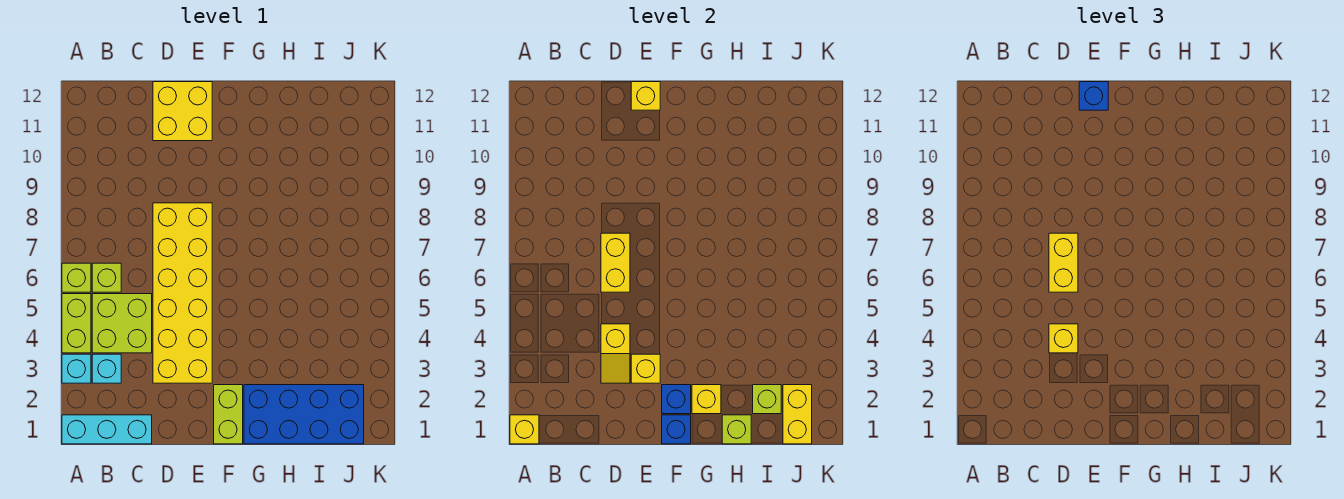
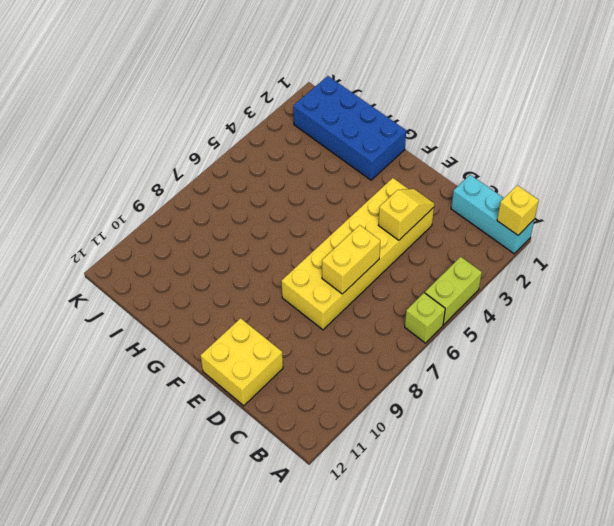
none -> cyan brick A3 level 1
none -> cyan brick B3 level 1
none -> lime brick B4:C5 level 1

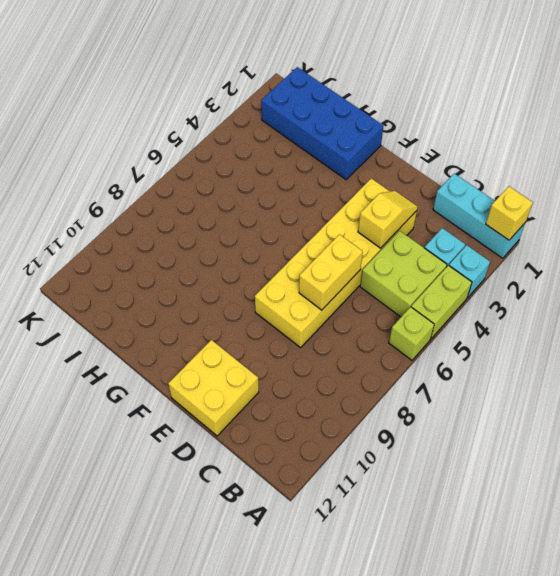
none -> lime brick B6 level 1
none -> lime brick F1:F2 level 1
none -> yellow brick E3 level 2

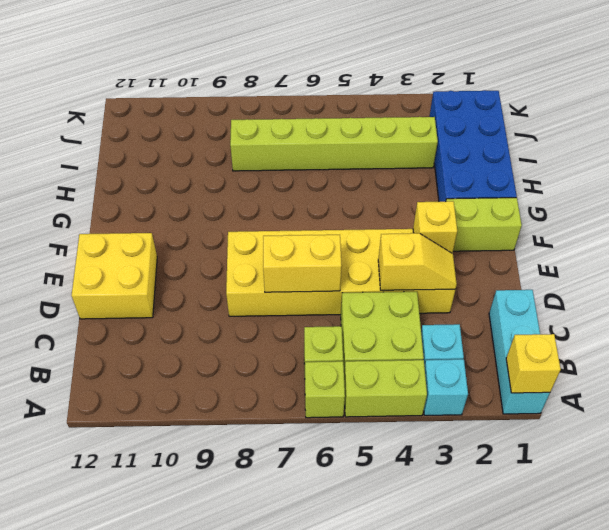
lime brick I3:I8 level 1 -> none
none -> yellow brick E12 level 2
none -> blue brick F1 level 2
none -> blue brick F2 level 2

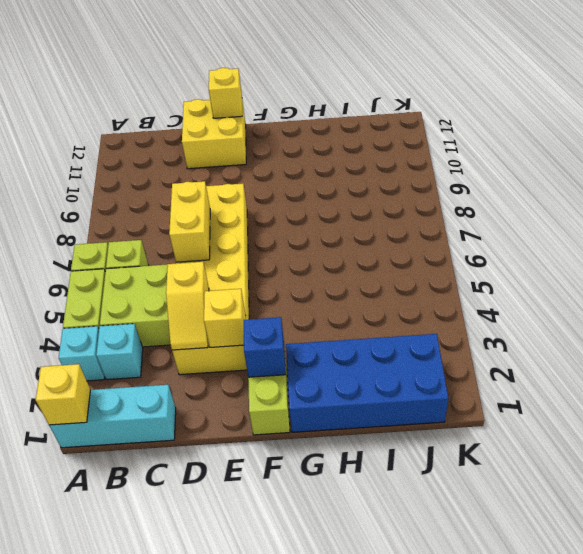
none -> blue brick F1 level 2
none -> yellow brick G2 level 2
none -> lime brick H1 level 2

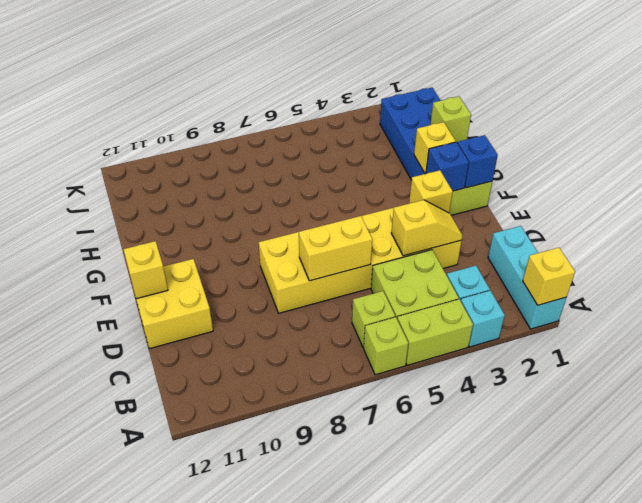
none -> lime brick I2 level 2
none -> yellow brick J1:J2 level 2
none -> yellow brick D4 level 3

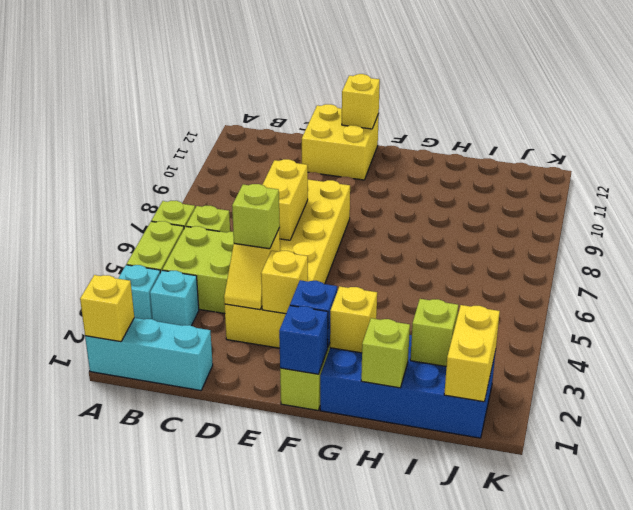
lime brick D4 level 3 -> yellow brick D4 level 3
none -> yellow brick D6:D7 level 3
none -> blue brick E12 level 3

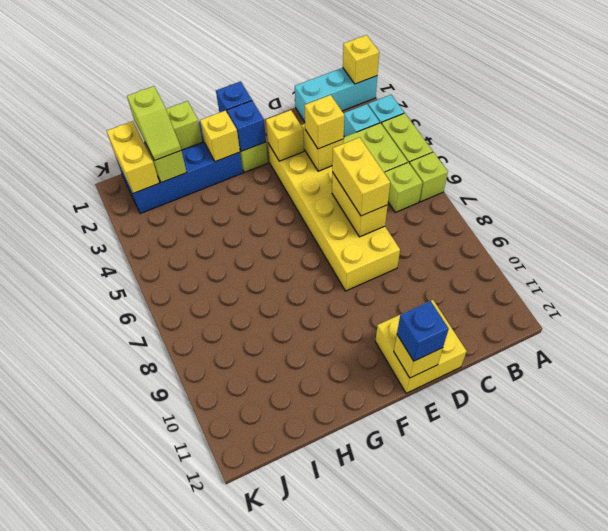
lime slope I1:I2 level 3 top 1 -> none

